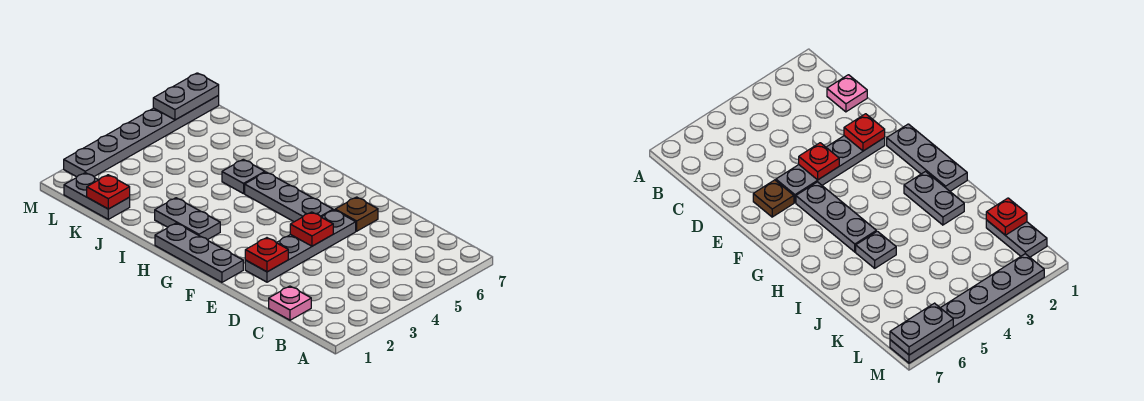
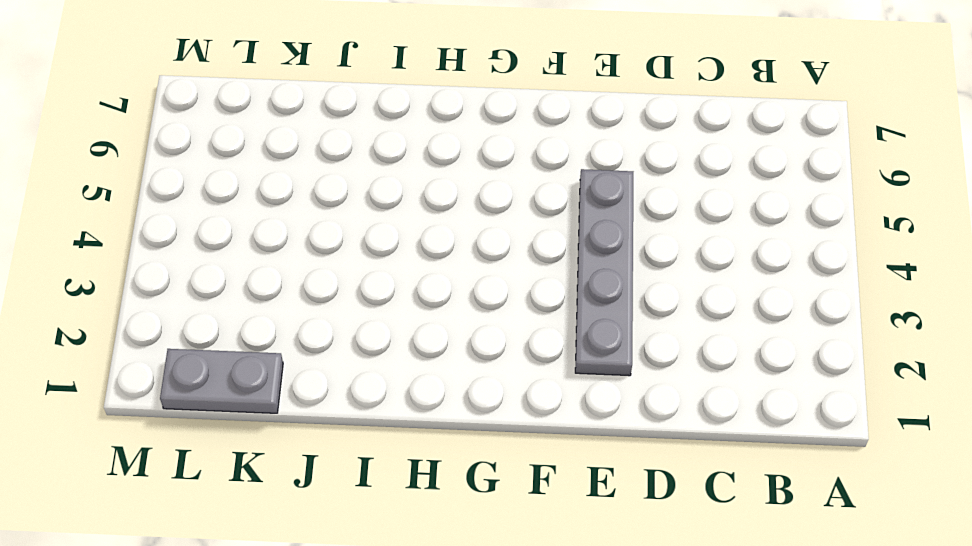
none -> pink plate C1 level 1
none -> brown plate E6 level 1
none -> grey plate F1:H1 level 1

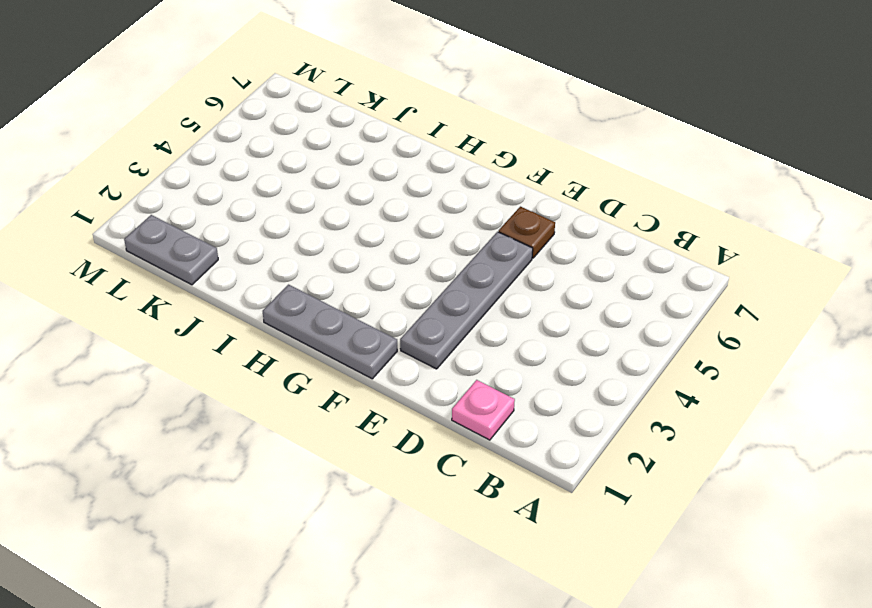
none -> grey plate F5:H5 level 1
none -> grey plate H2:I2 level 1
none -> grey plate I5 level 1

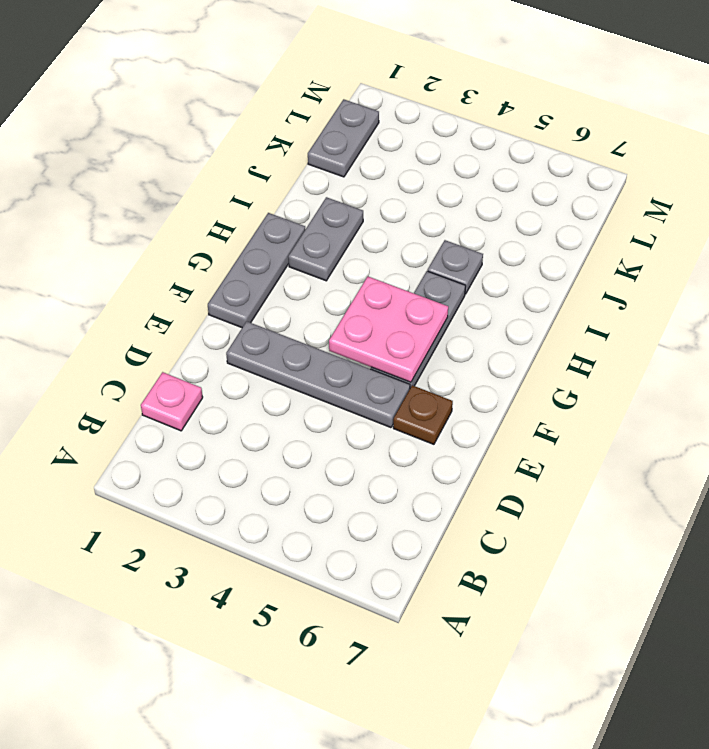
pink plate F4:G5 level 2 -> none
none -> grey plate M2:M7 level 1
none -> red plate E2 level 2
none -> red plate E4 level 2

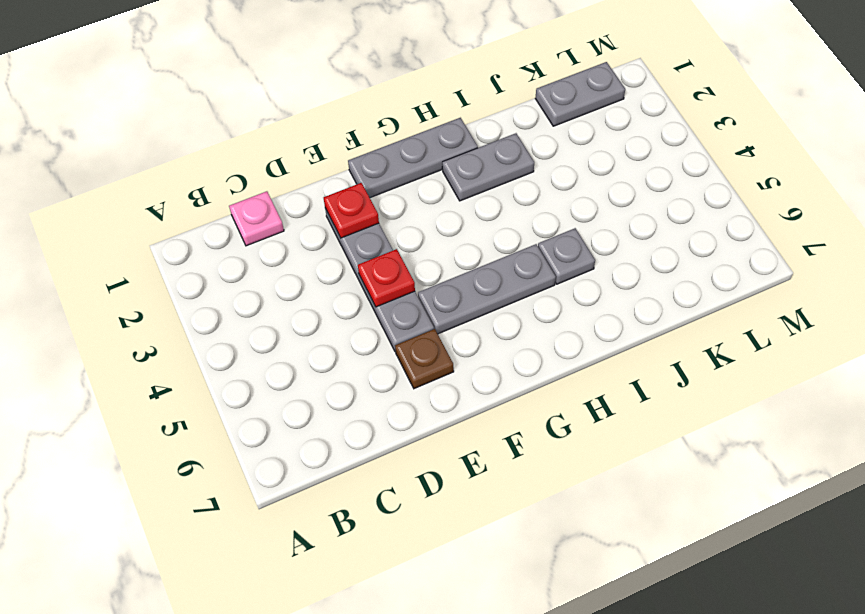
none -> grey plate M2:M7 level 1
none -> red plate K1 level 2
none -> grey plate M6:M7 level 2

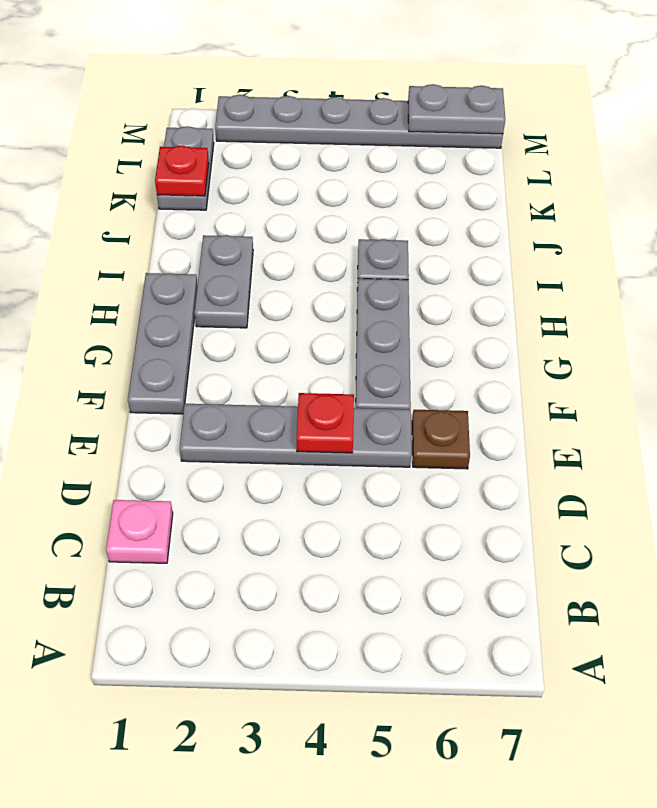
none -> red plate E2 level 2

